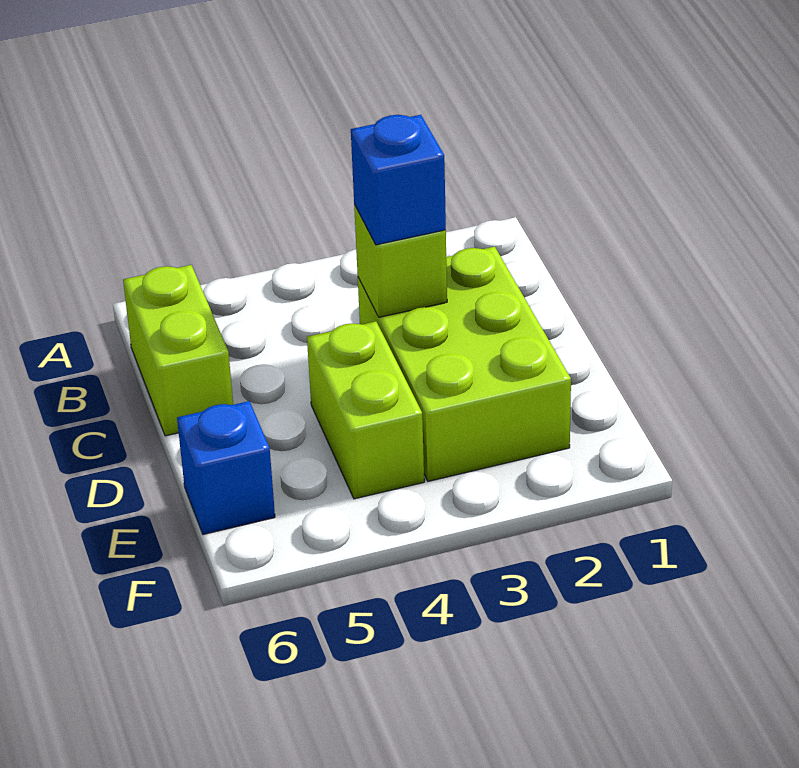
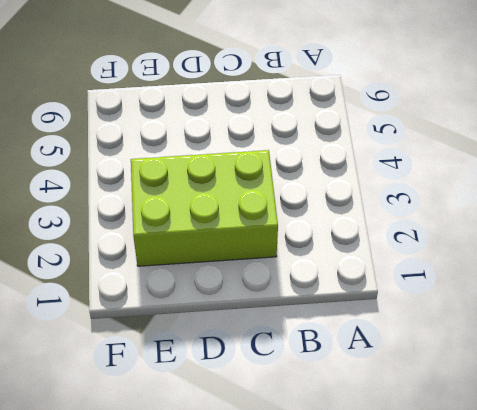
none -> lime brick B6:C6 level 1
none -> lime brick D4:E4 level 1

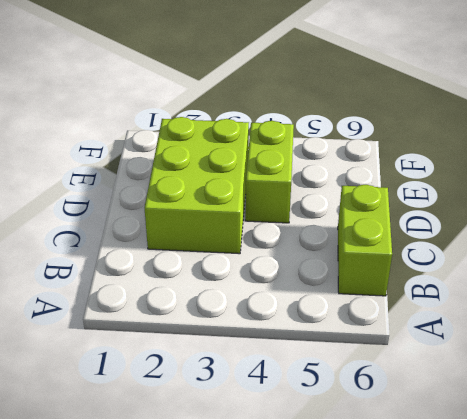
none -> blue brick E6 level 1
none -> lime brick C3 level 2

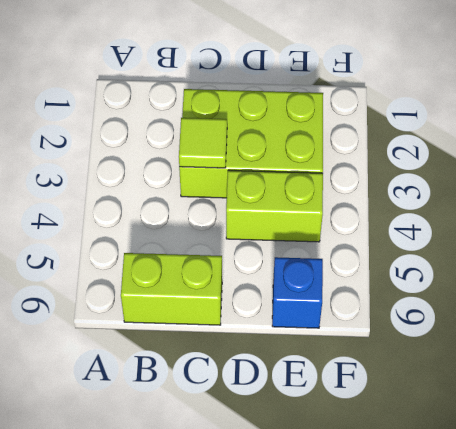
lime tile C3 level 2 -> lime brick C3 level 2
none -> blue brick C3 level 3

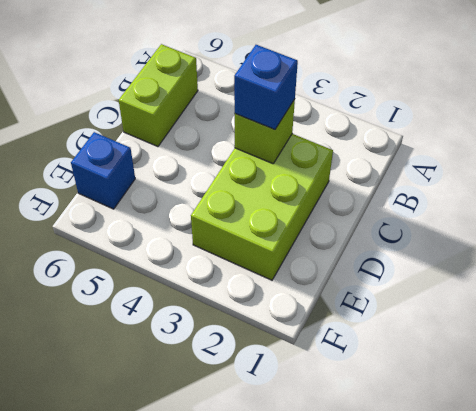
none -> lime brick D4:E4 level 1

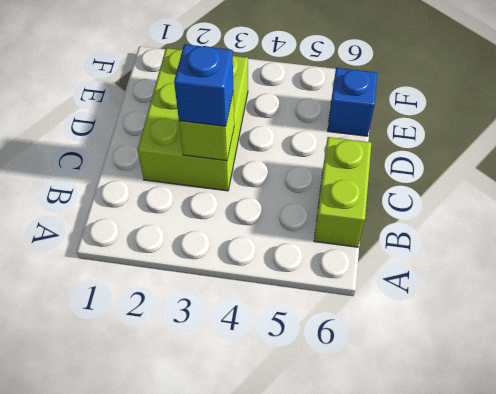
none -> lime brick D4:E4 level 1

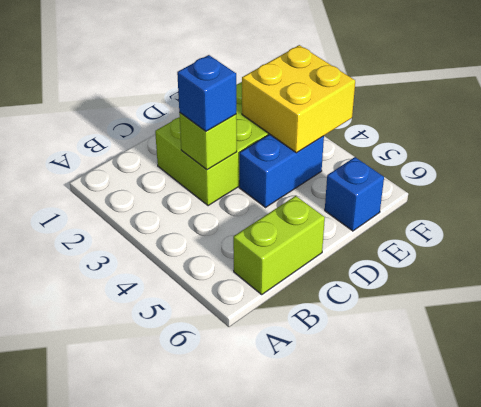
blue brick D4:E4 level 1 -> lime brick D4:E4 level 1
yellow brick E3:F4 level 2 -> none

